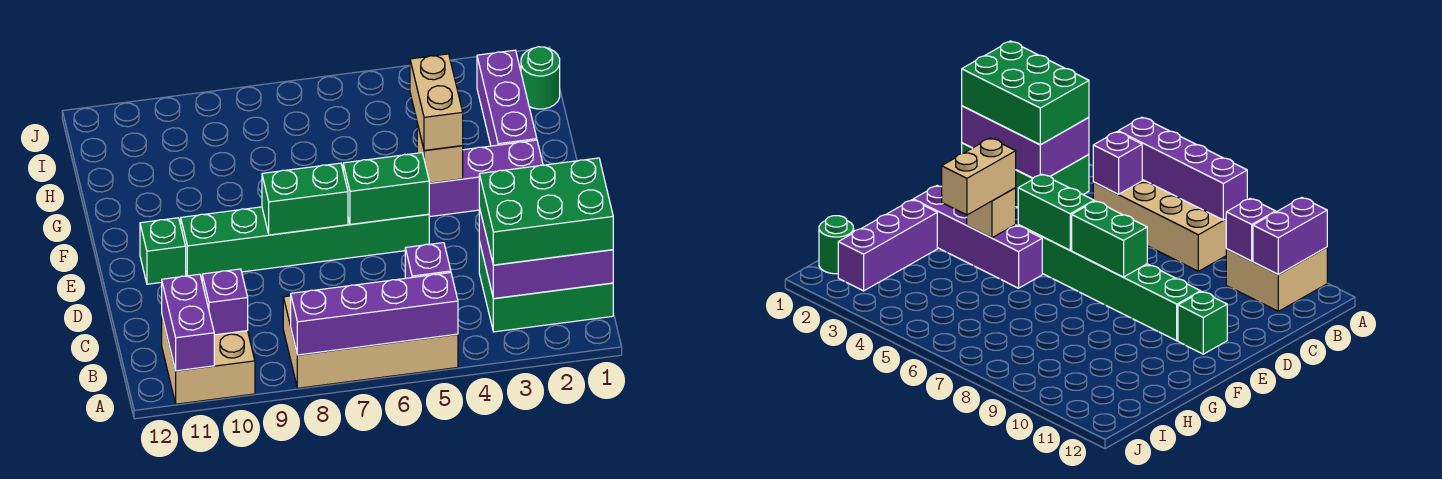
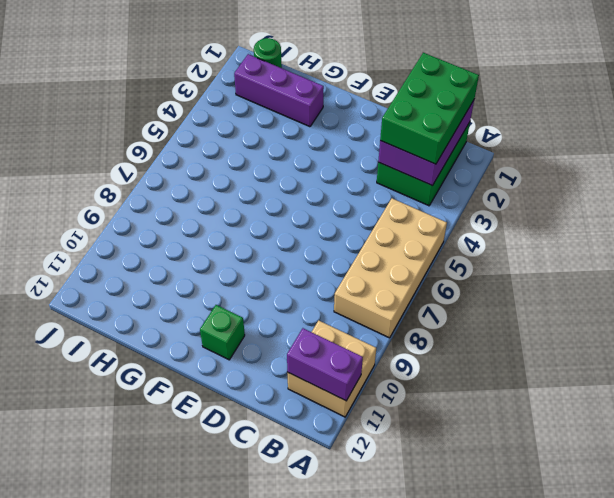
none -> green brick E5:E10 level 1
none -> purple brick F2:F5 level 1
none -> purple brick A5:A8 level 2

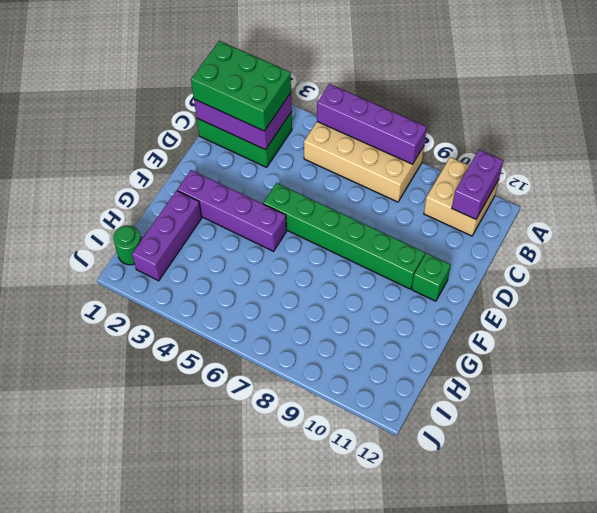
none -> purple brick B5 level 2
none -> purple brick B10 level 2
none -> green brick E5:E6 level 2

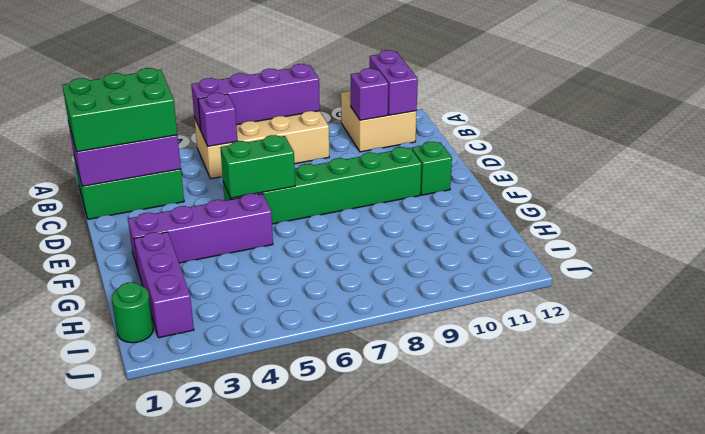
none -> green brick E7:E8 level 2
none -> tan brick F4 level 2
none -> tan brick F4:G4 level 3

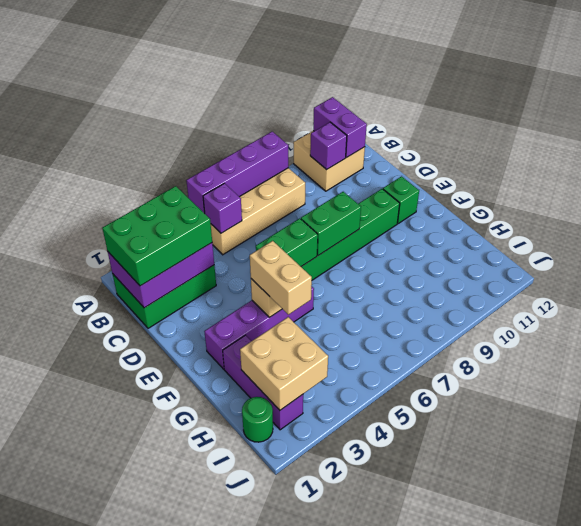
tan brick H2:I3 level 2 -> none

